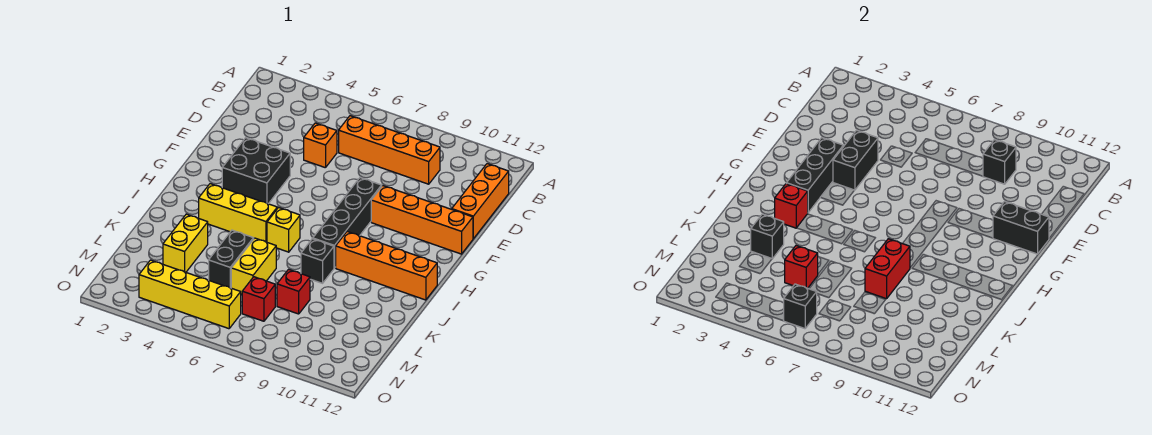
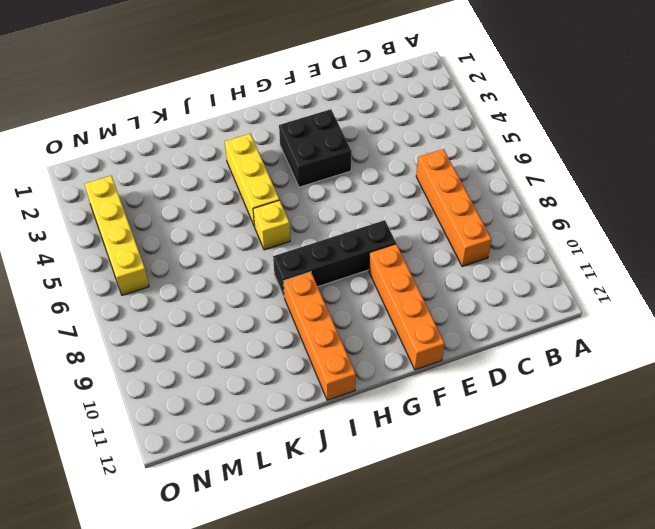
none -> orange brick C12:E12 level 1
none -> orange brick D5 level 1
none -> black brick J8 level 1

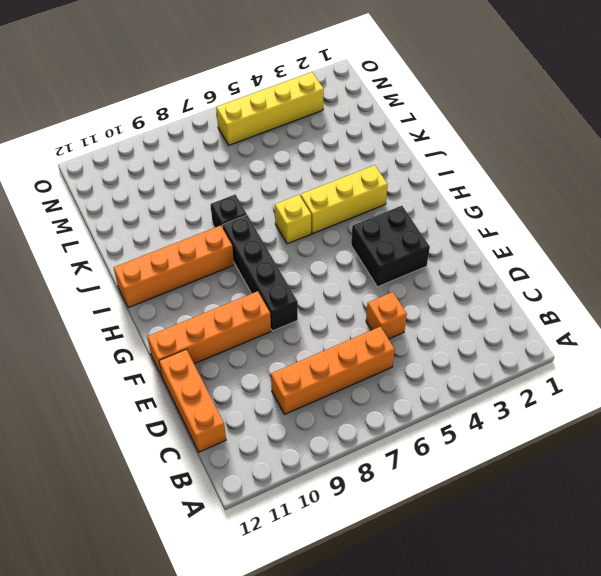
none -> yellow brick K3:L3 level 1
none -> black brick K5:L5 level 1
none -> yellow brick K6:L6 level 1

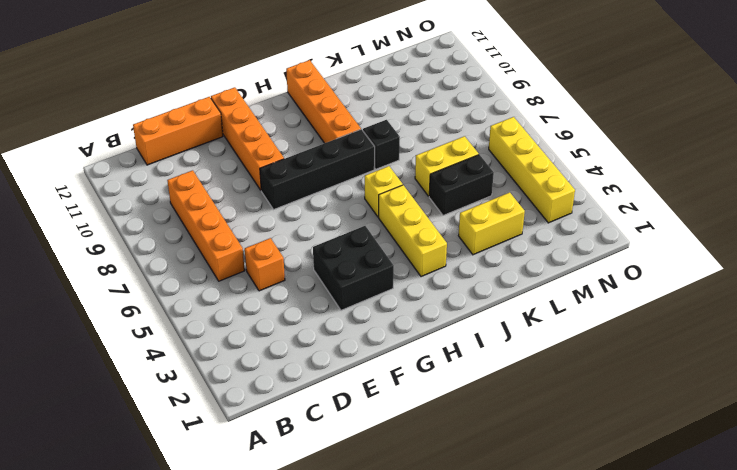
none -> red brick L8 level 1
none -> red brick M7 level 1
none -> black brick C9 level 2

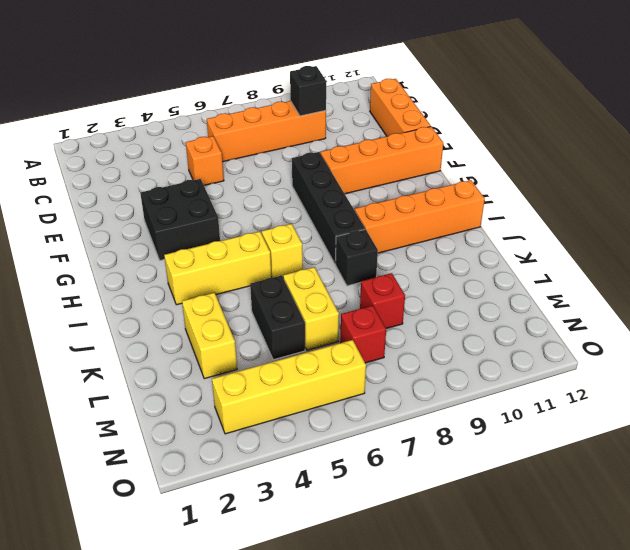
none -> black brick E4:F4 level 2
none -> black brick F3:H3 level 2
none -> black brick F11:F12 level 2

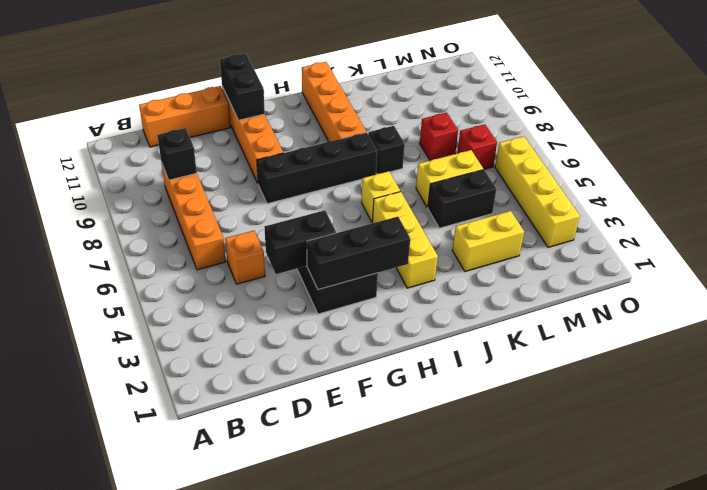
none -> red brick I3 level 2
none -> red brick J8:K8 level 2
none -> black brick K3 level 2

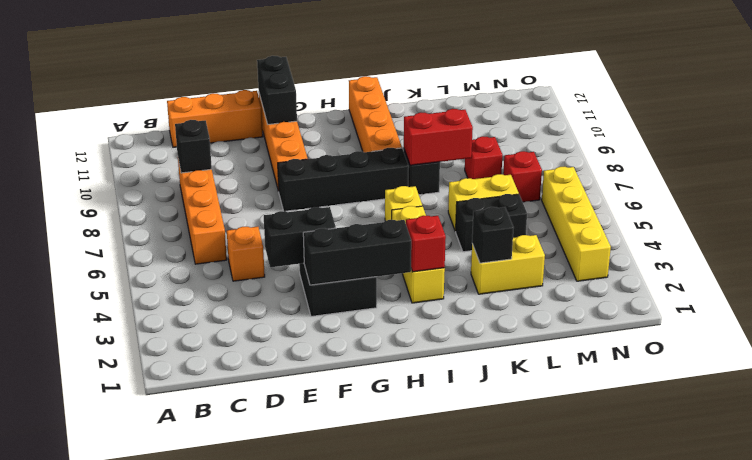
none -> red brick L5 level 2
none -> black brick N6 level 2

